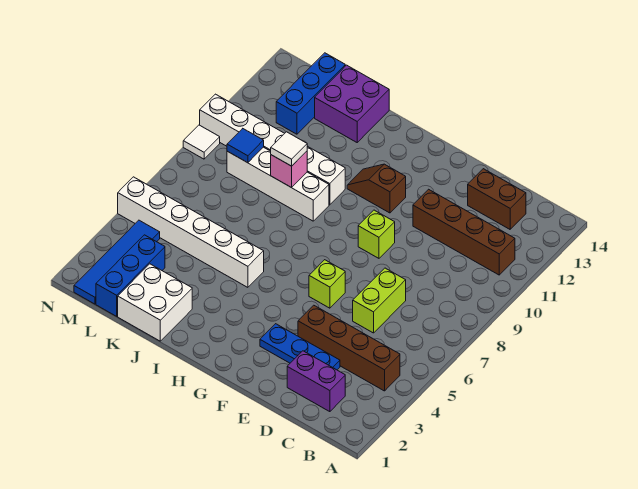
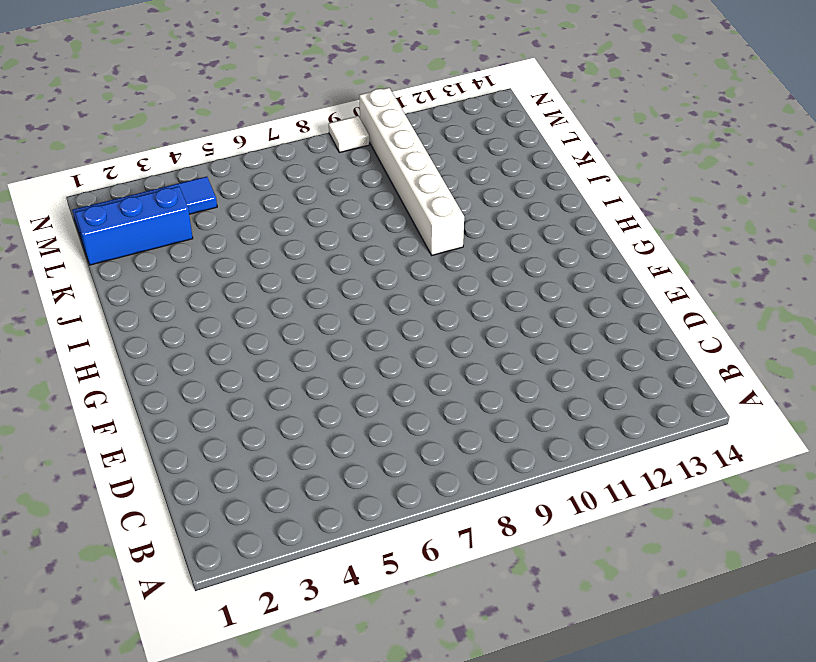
none -> brown brick B4:E4 level 1
none -> brown brick B11:E11 level 1
none -> purple brick C2:D2 level 1

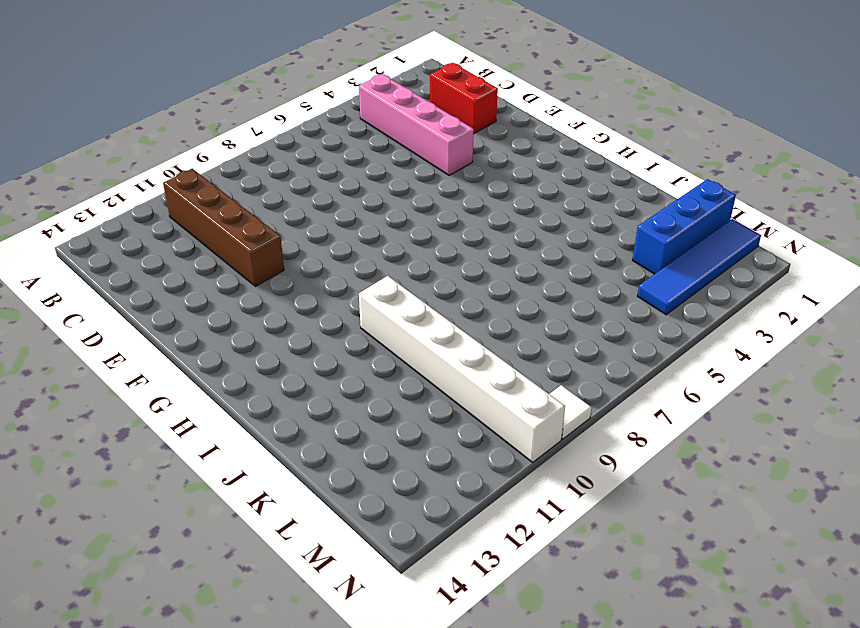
pink brick B4:E4 level 1 -> brown brick B4:E4 level 1
red brick C2:D2 level 1 -> purple brick C2:D2 level 1
none -> brown brick C13:D13 level 1
none -> blue plate D3:F3 level 1
none -> lime brick D6:D7 level 1

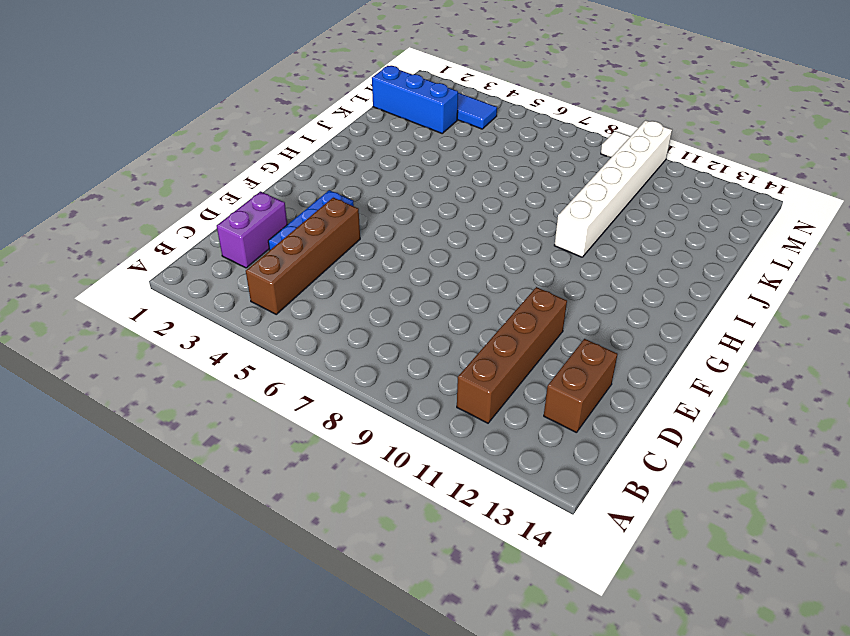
none -> lime brick D6:D7 level 1
none -> lime brick F6 level 1
none -> lime brick F9 level 1

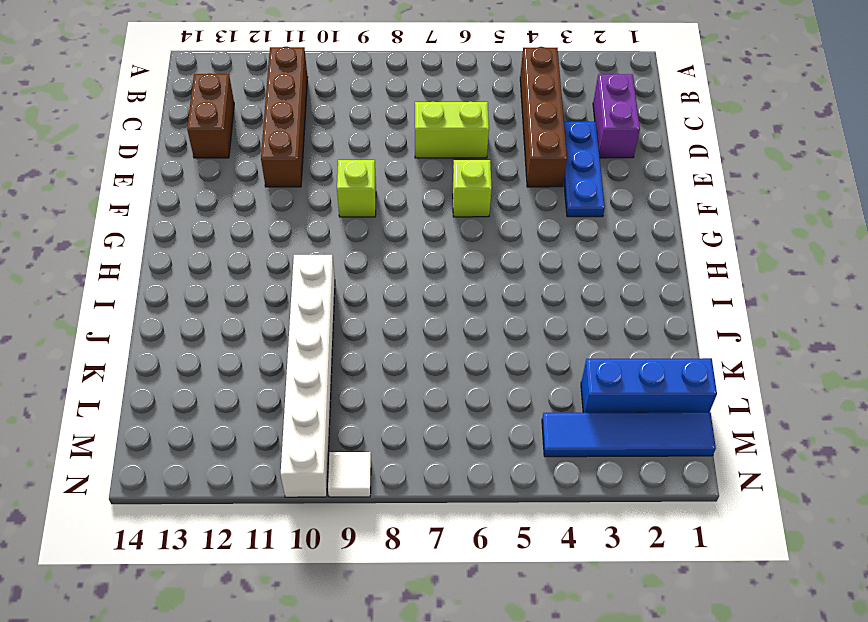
none -> brown slope G11:H11 level 1 top G
none -> white brick I5:N5 level 1
none -> white brick I9:L9 level 1

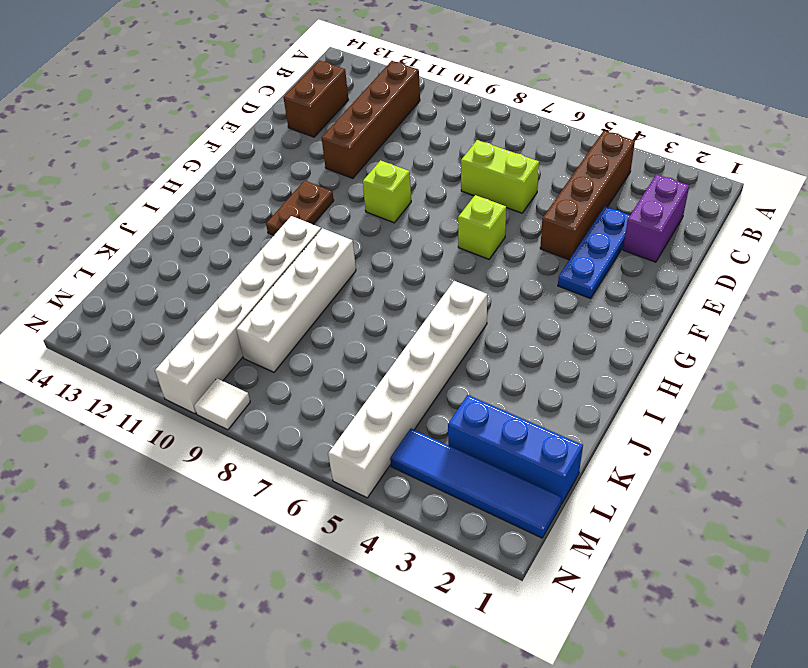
brown plate G11:H11 level 1 -> brown slope G11:H11 level 1 top G
none -> white brick J1:K2 level 1
none -> purple brick J13:K14 level 1
none -> blue brick L12:L14 level 1

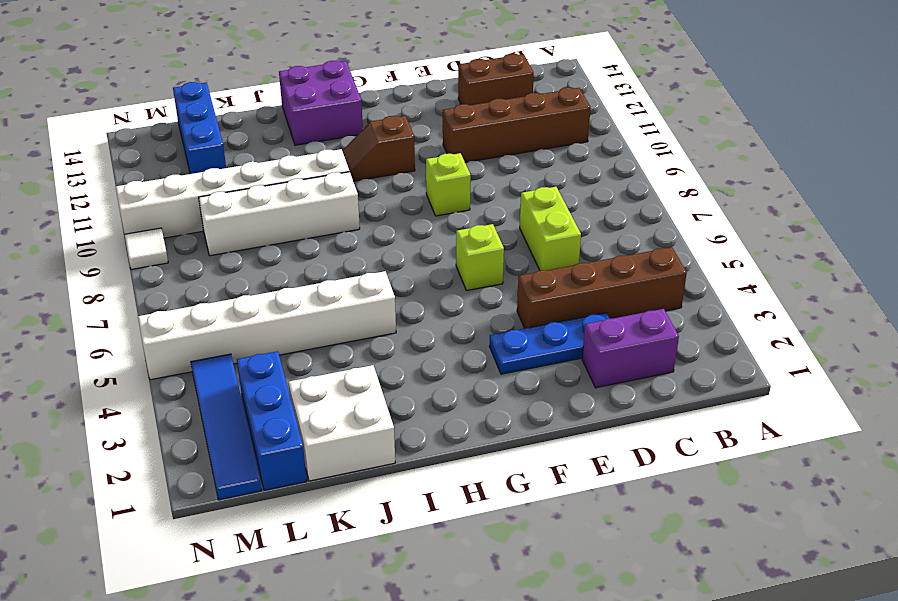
purple brick H13:I14 level 1 -> purple brick J13:K14 level 1
none -> pink brick J9 level 2
none -> blue tile L9 level 2
none -> white tile J9 level 3

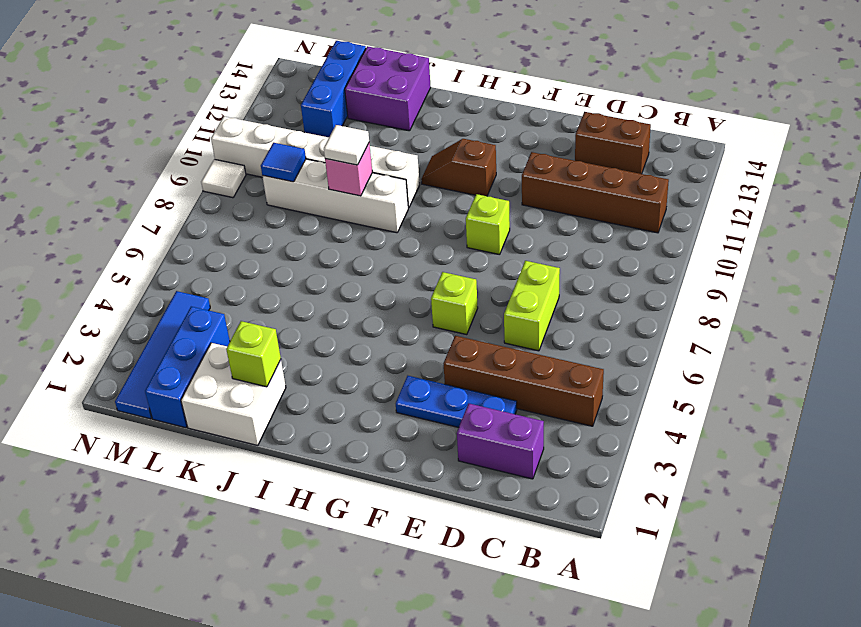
lime brick J2 level 2 -> none
none -> white brick I5:N5 level 1

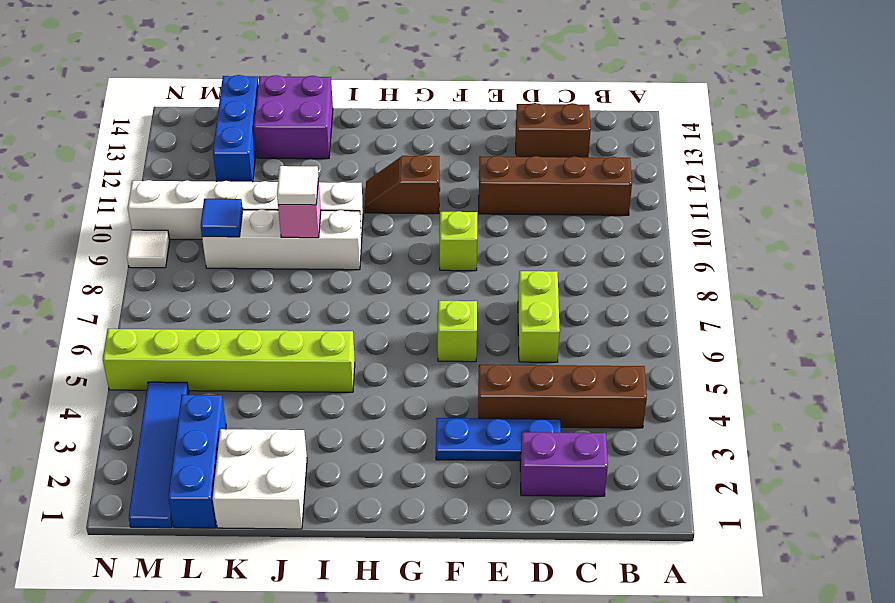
lime brick I5:N5 level 1 -> white brick I5:N5 level 1

